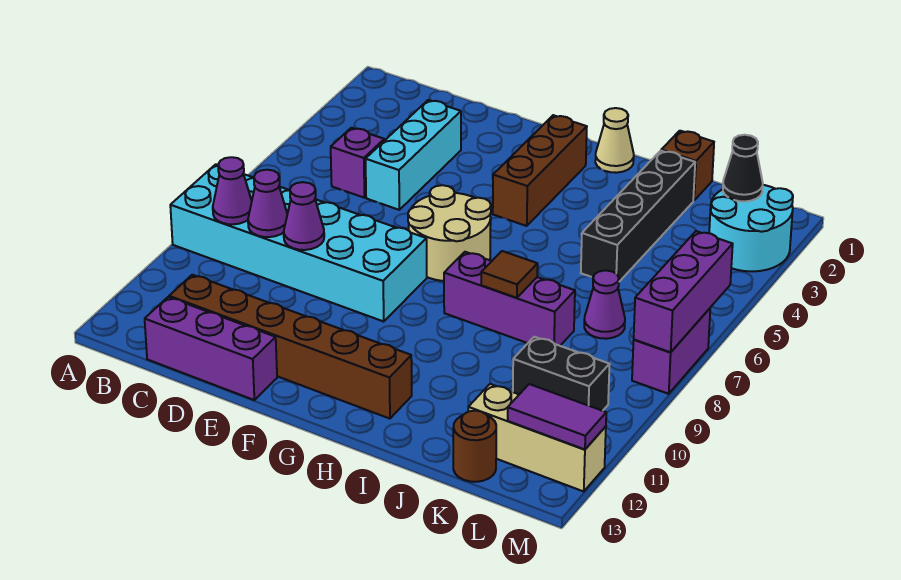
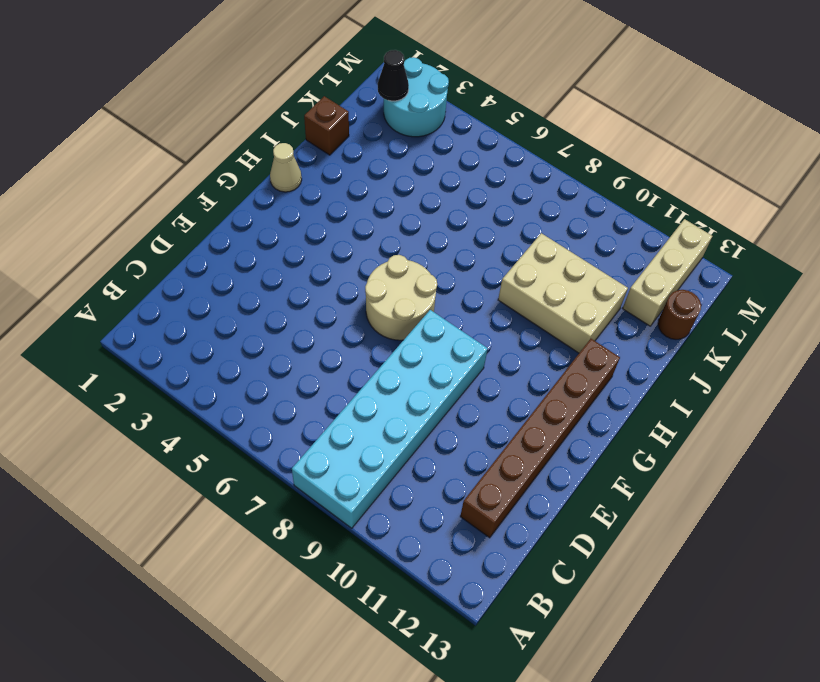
tan brick I9:J11 level 1 -> none
none -> purple brick C5 level 1
none -> purple brick C13:E13 level 1
none -> cyan brick D3:D5 level 1

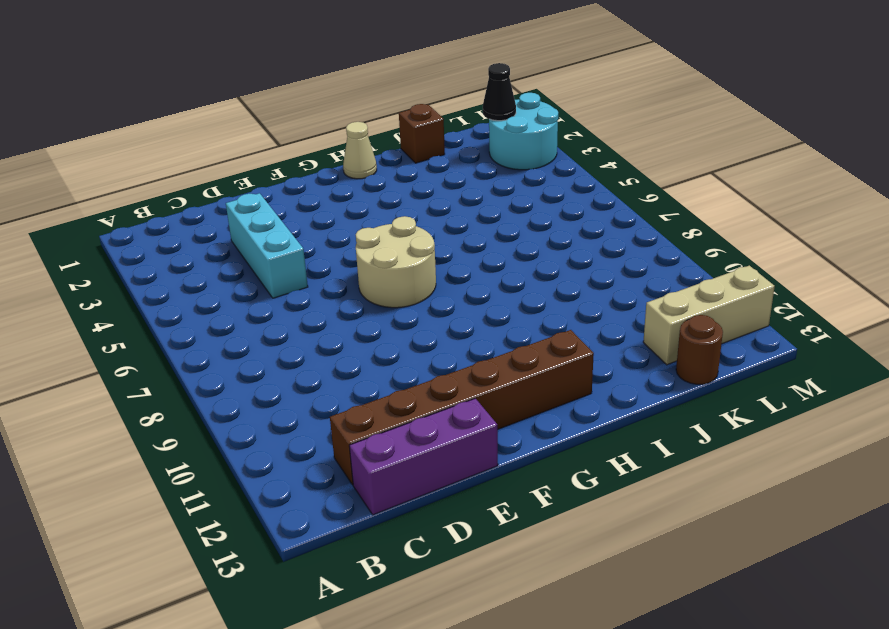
none -> cyan brick A8:F9 level 1
none -> purple brick C5 level 1
none -> brown brick G2:G4 level 1

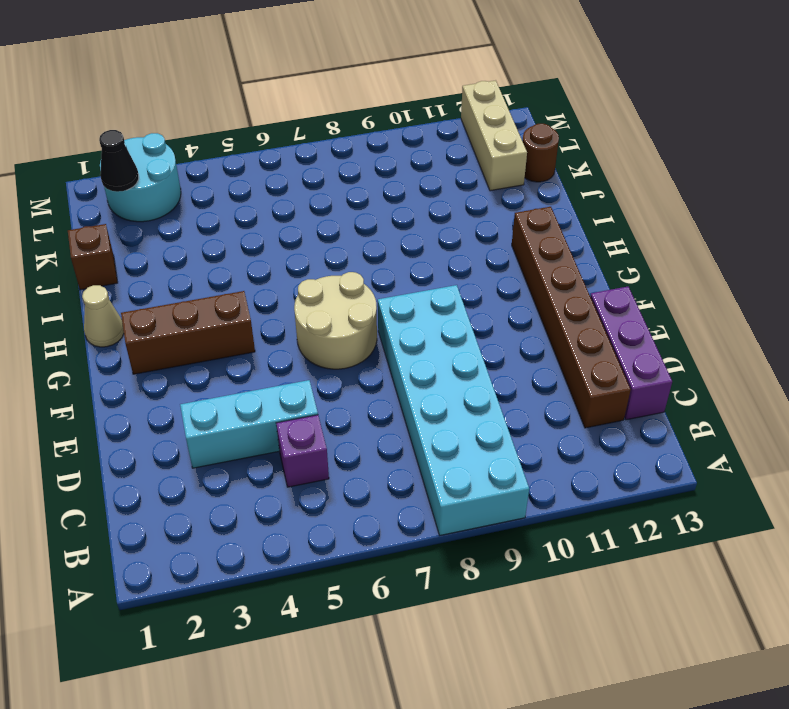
none -> purple brick H8:J8 level 1
none -> black brick J2:J5 level 1
none -> purple cone K7 level 1

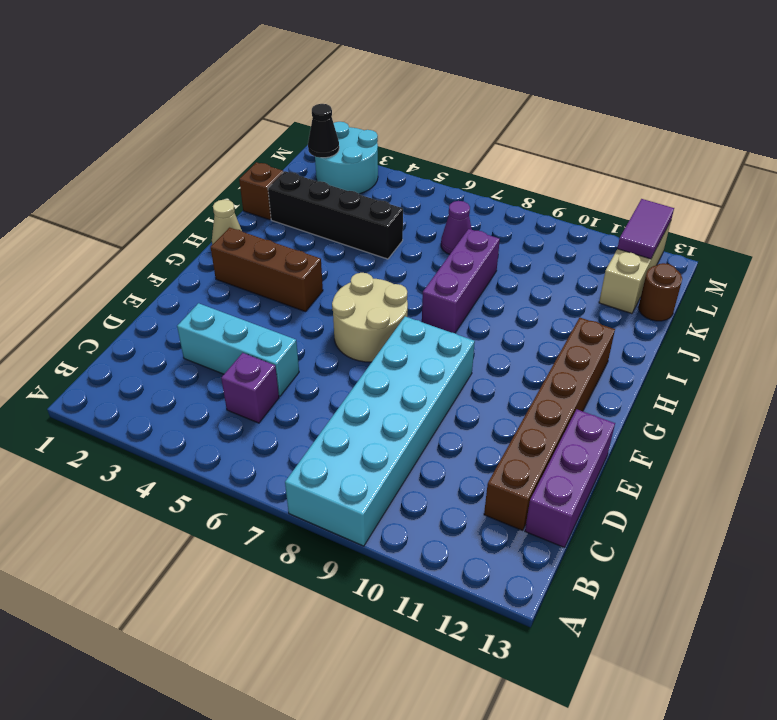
none -> black brick K10:L10 level 1
none -> purple brick M7:M8 level 1
none -> purple cone B9 level 2

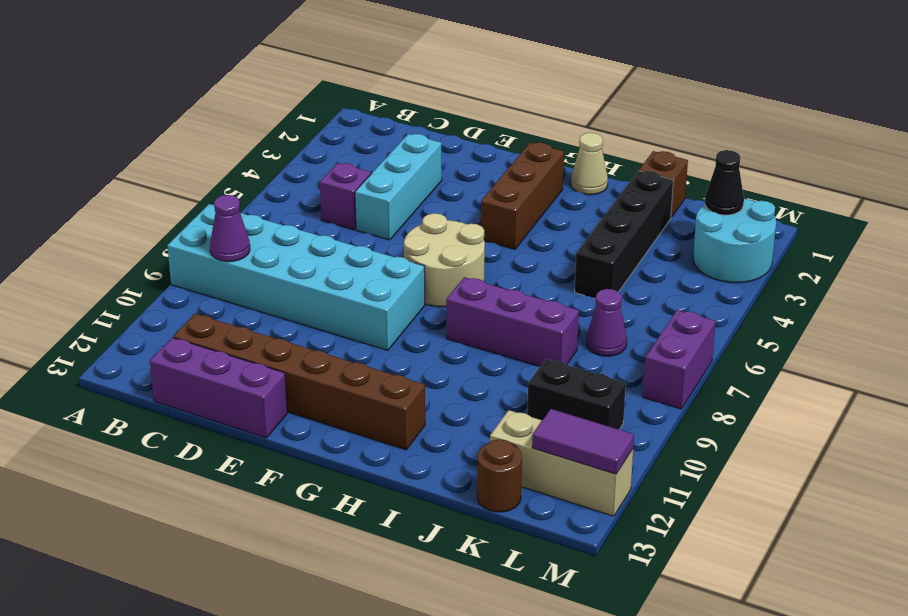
none -> purple cone C9 level 2
none -> purple cone D9 level 2
none -> brown tile I8 level 2

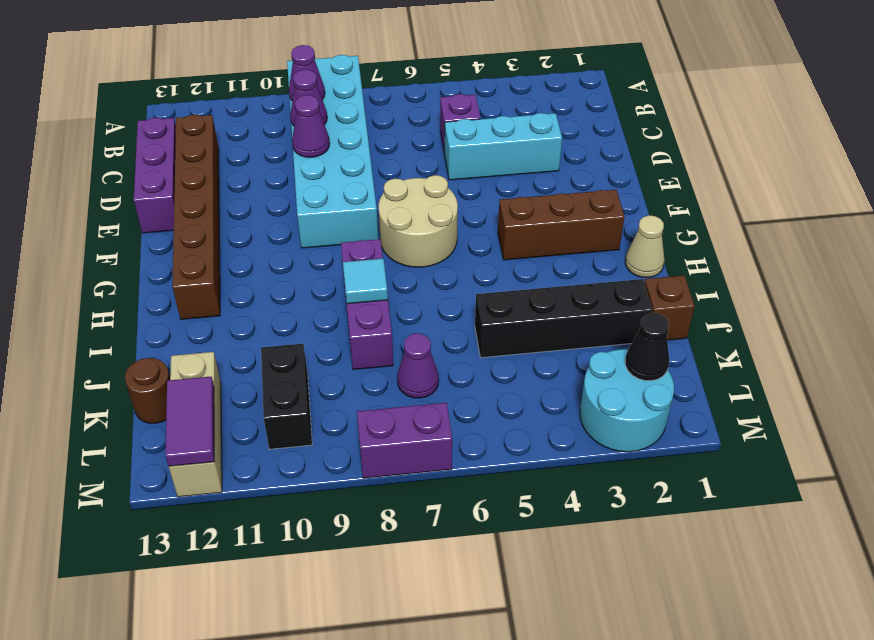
cyan tile I8 level 2 -> brown tile I8 level 2
none -> purple brick M6:M8 level 2

